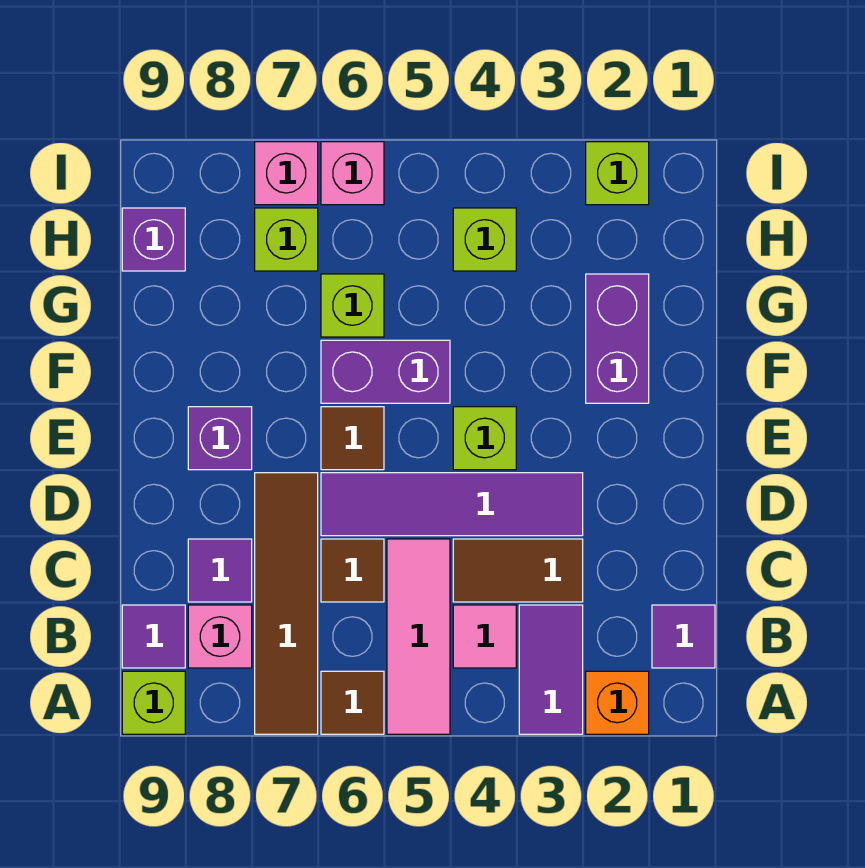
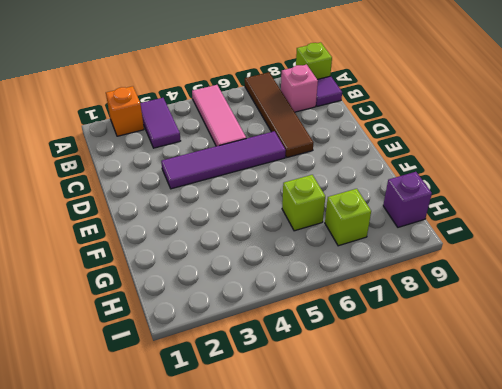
none -> brown tile A6 level 1
none -> purple tile B1 level 1
none -> pink tile B4 level 1

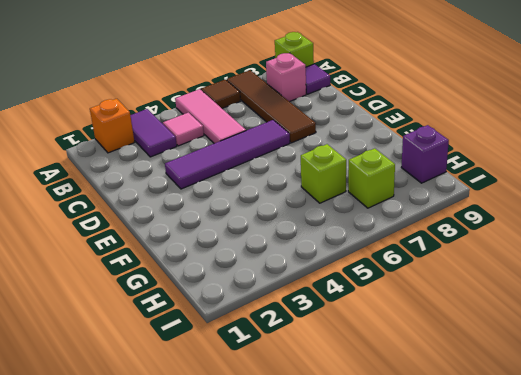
none -> purple tile B1 level 1
none -> brown tile C3:C4 level 1
none -> brown tile C6 level 1

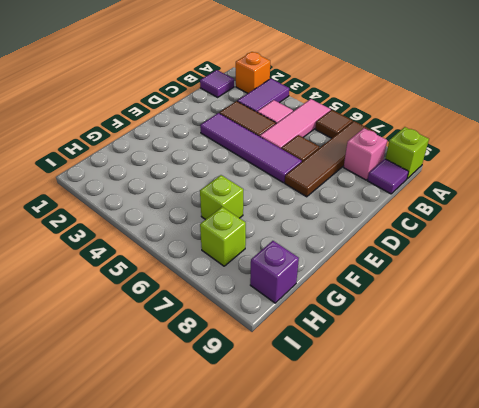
none -> purple tile C8 level 1
none -> lime brick E4 level 1
none -> brown tile E6 level 1

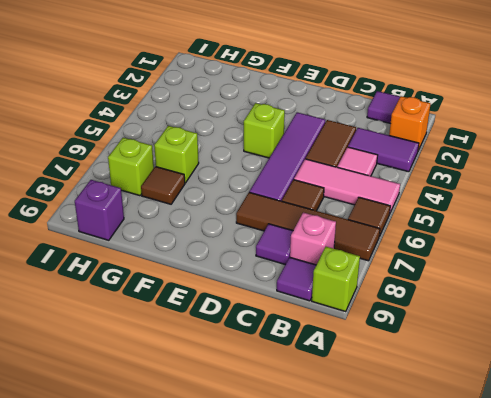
brown tile G7 level 1 -> brown tile E6 level 1
none -> purple brick E8 level 1
none -> purple brick F2:G2 level 1
none -> purple brick F5:F6 level 1

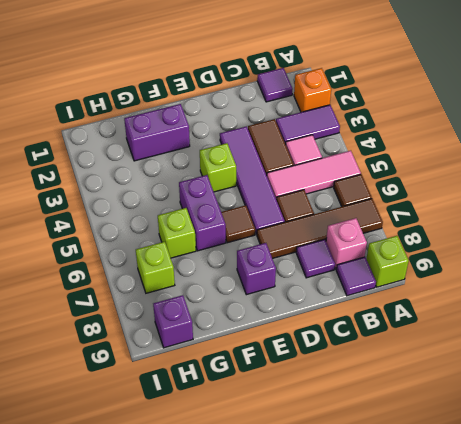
none -> lime brick H4 level 1
none -> lime brick I2 level 1
none -> pink brick I6 level 1

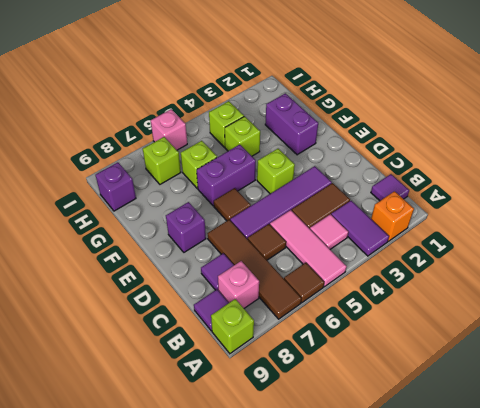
lime brick G4 level 1 -> lime brick I2 level 1
none -> pink brick I7 level 1

